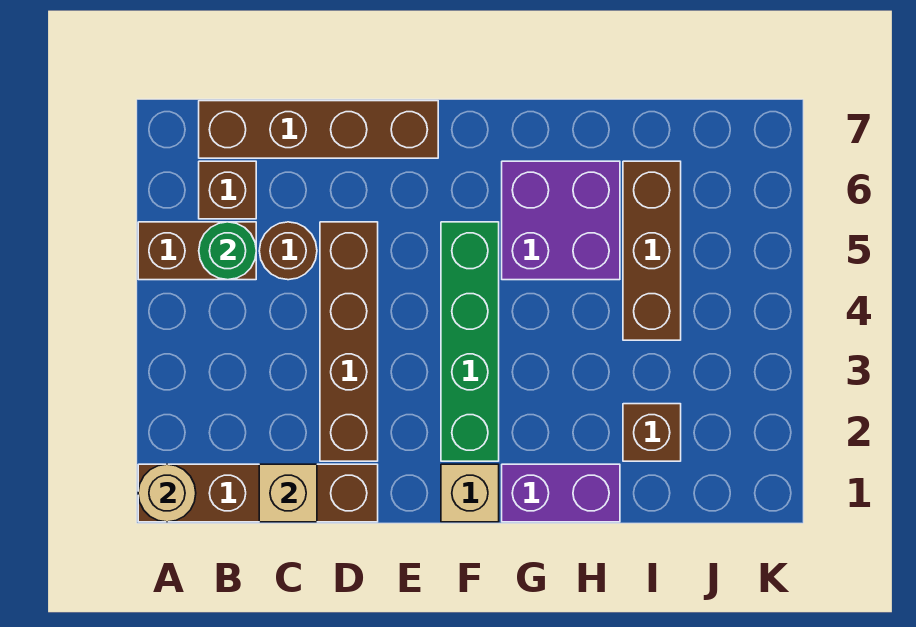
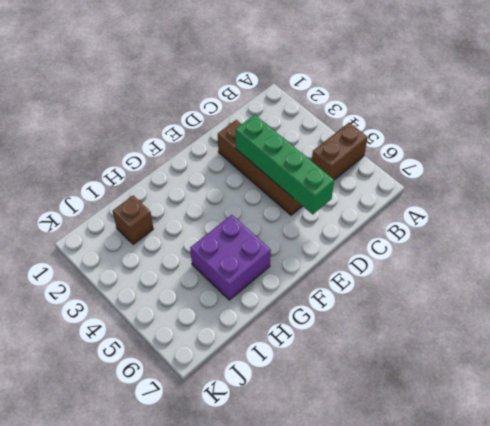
green brick D3:D6 level 2 -> green brick F2:F5 level 1
none -> brown brick A1:D1 level 1
none -> brown brick B6 level 1
none -> brown brick B7:E7 level 1

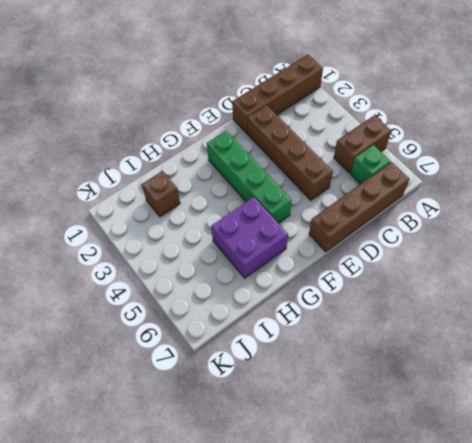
green brick B6 level 1 -> brown brick B6 level 1
none -> brown round brick C5 level 1
none -> tan brick F1 level 1
none -> purple brick G1:H1 level 1

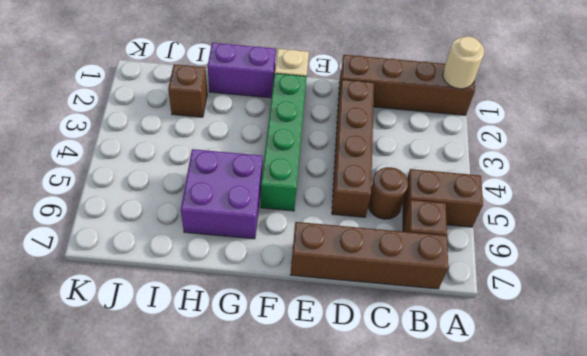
none -> brown brick I4:I6 level 1
none -> green round brick B5 level 2
none -> tan brick C1 level 2

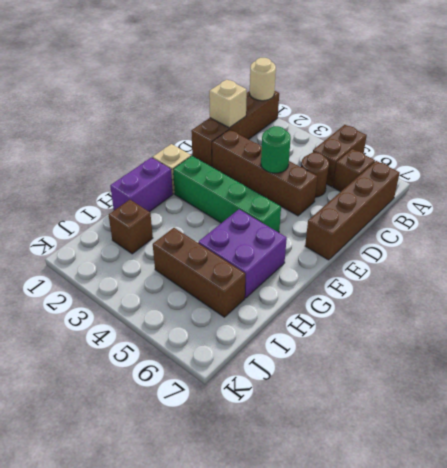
green round brick D4 level 2 -> green round brick B5 level 2

